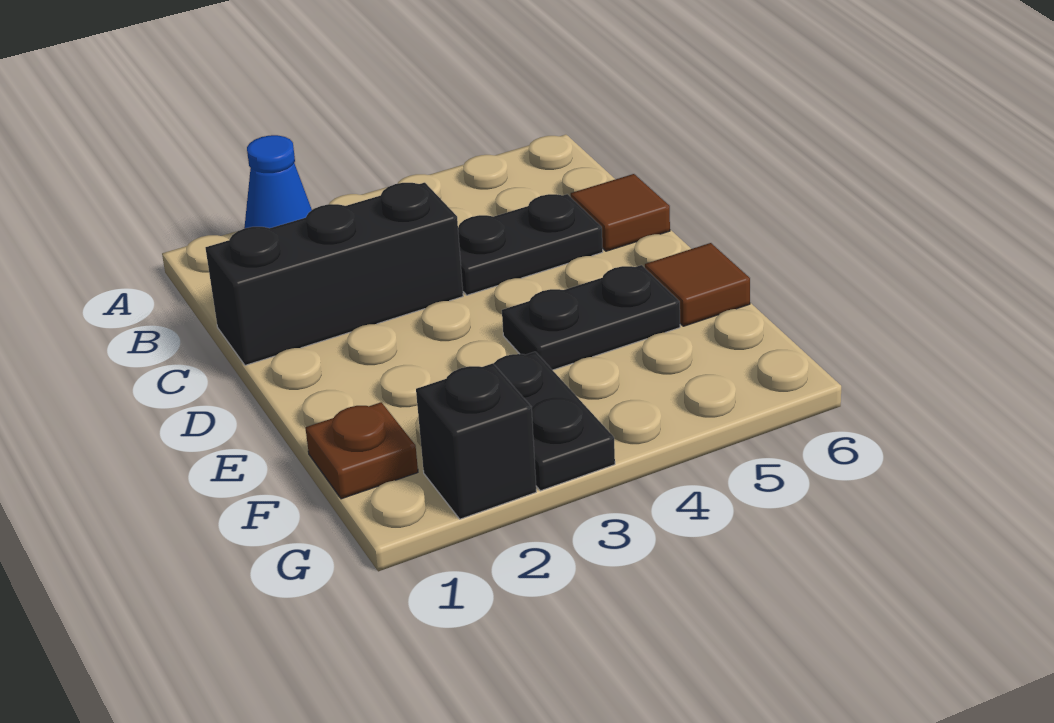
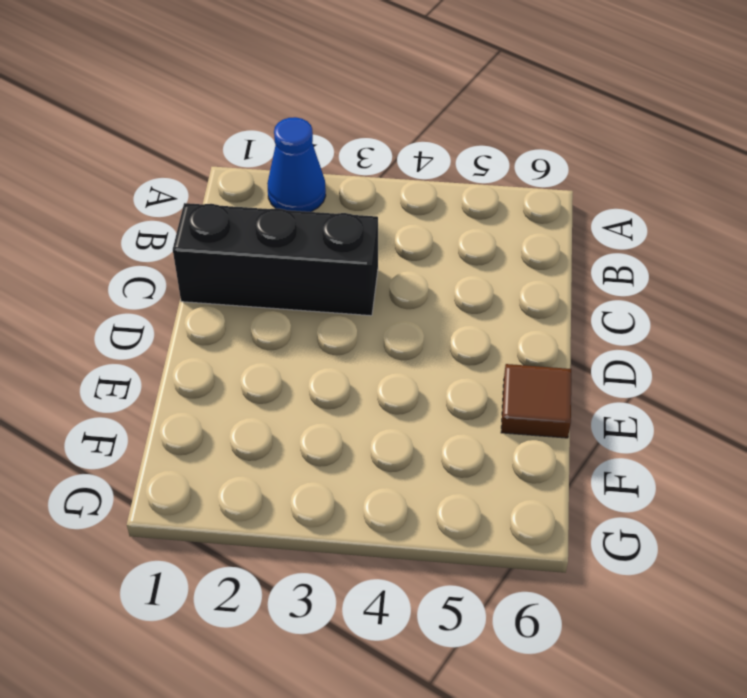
none -> black plate C4:C5 level 1
none -> brown tile C6 level 1

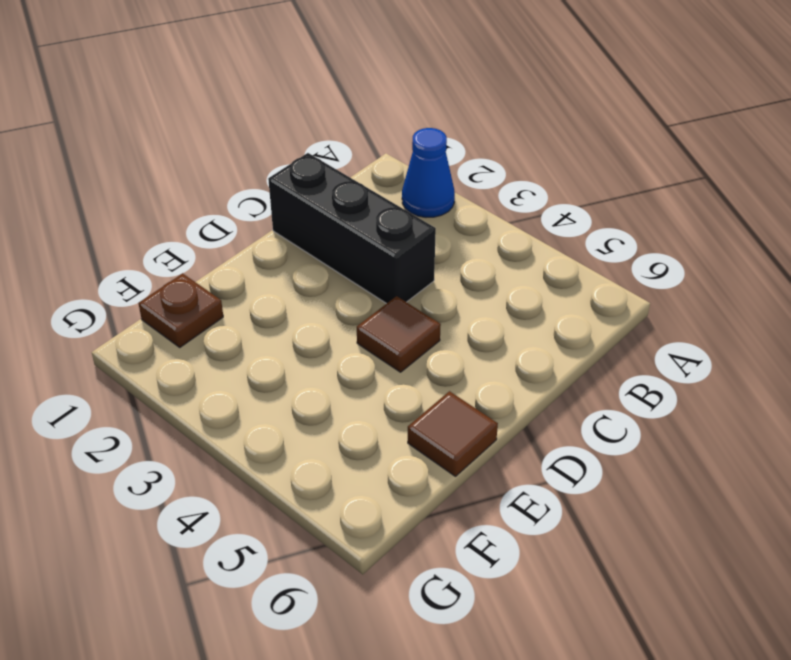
brown tile D4 level 1 -> brown tile C6 level 1
none -> black plate C4:C5 level 1
none -> black plate E4:E5 level 1

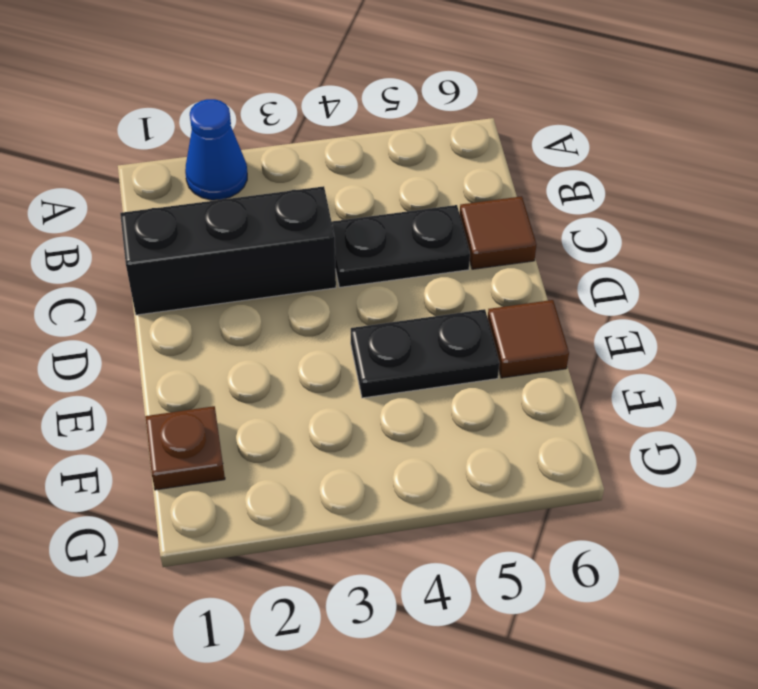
none -> black plate F3:G3 level 1
none -> black brick G2 level 1

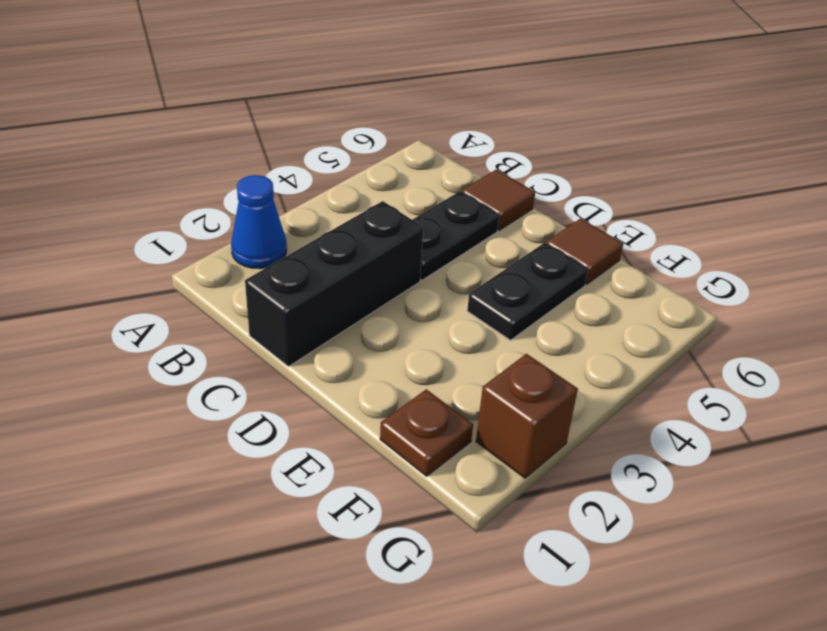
brown brick G2 level 1 -> black brick G2 level 1
none -> black plate F3:G3 level 1

